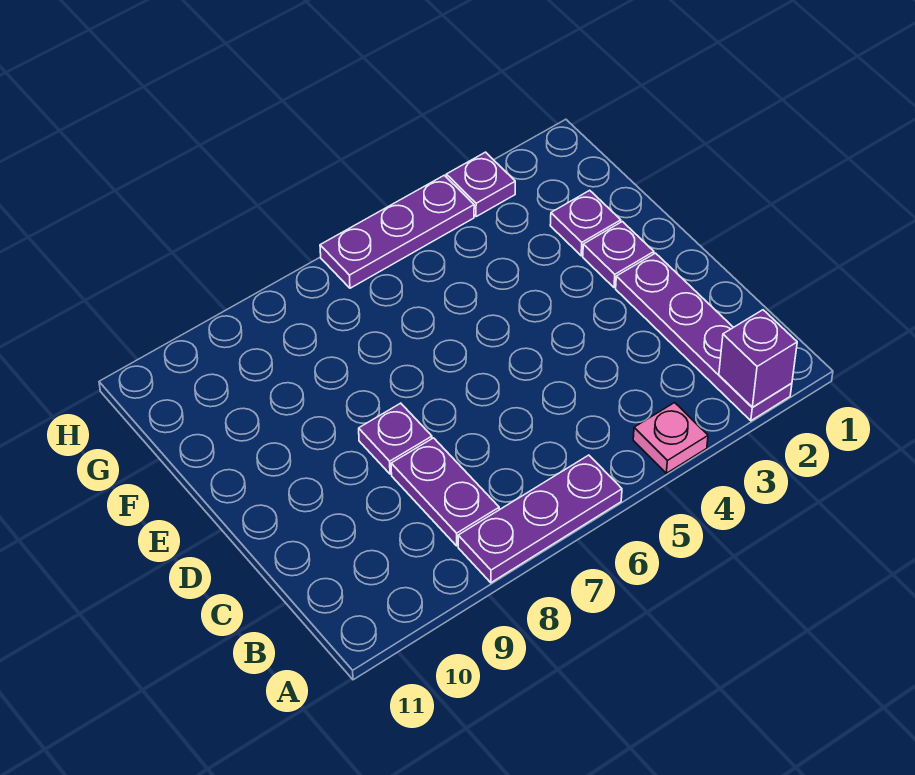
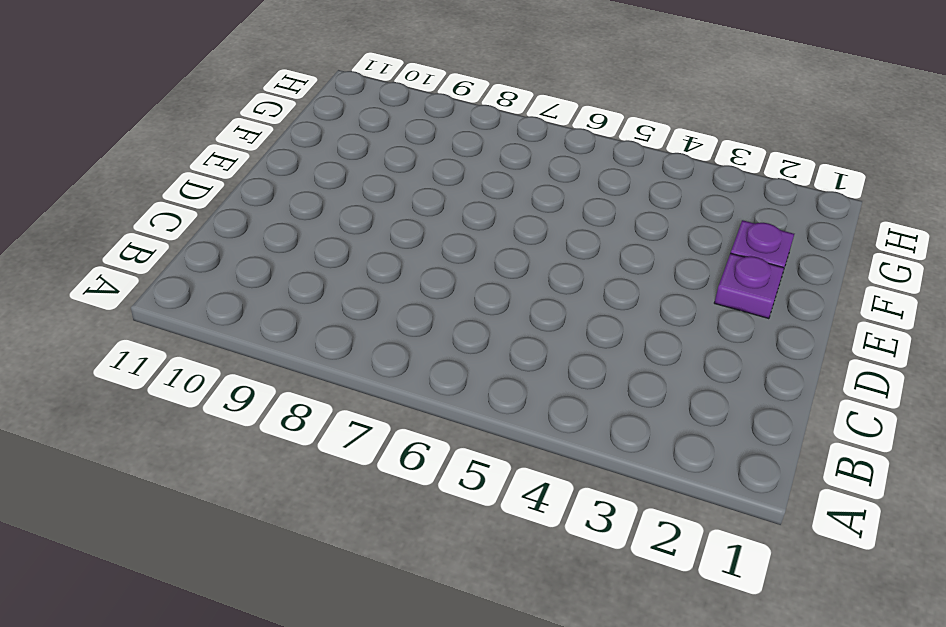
none -> purple plate A2:D2 level 1
none -> pink plate A4 level 1

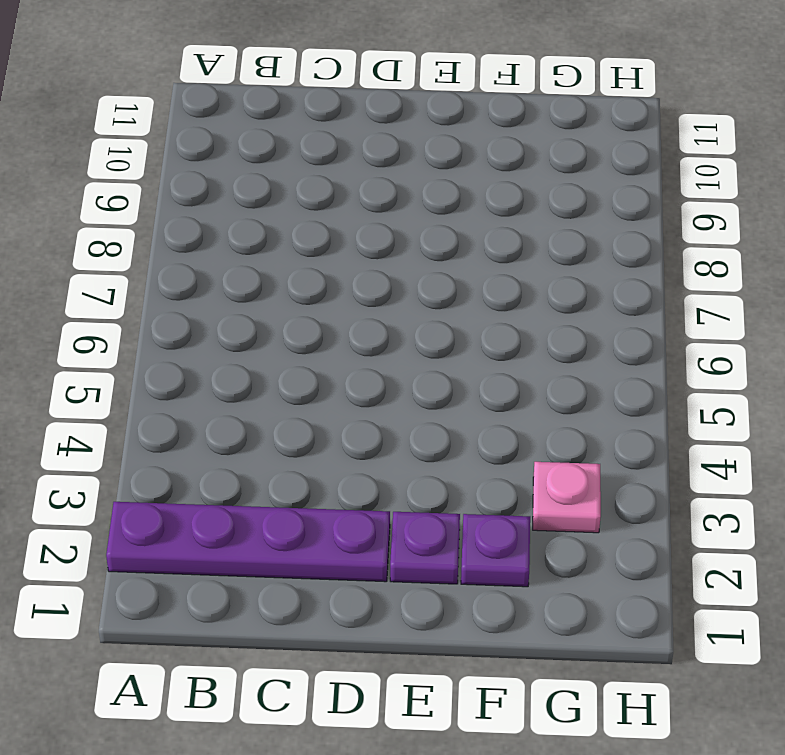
pink plate G3 level 1 -> pink plate A4 level 1
none -> purple plate A6:A8 level 1
none -> purple plate B8:C8 level 1

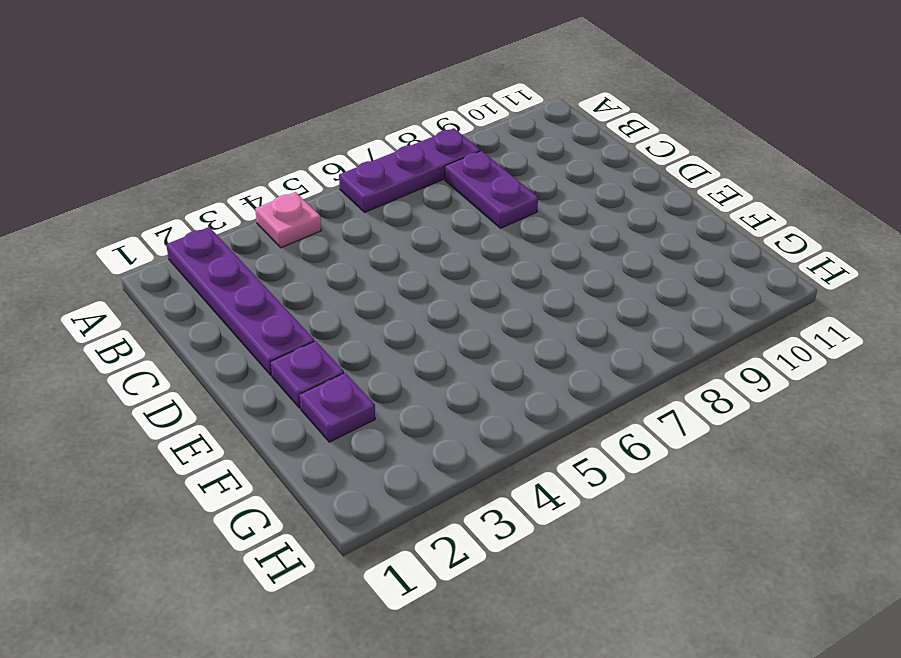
none -> purple plate D8 level 1
none -> purple plate H3 level 1

